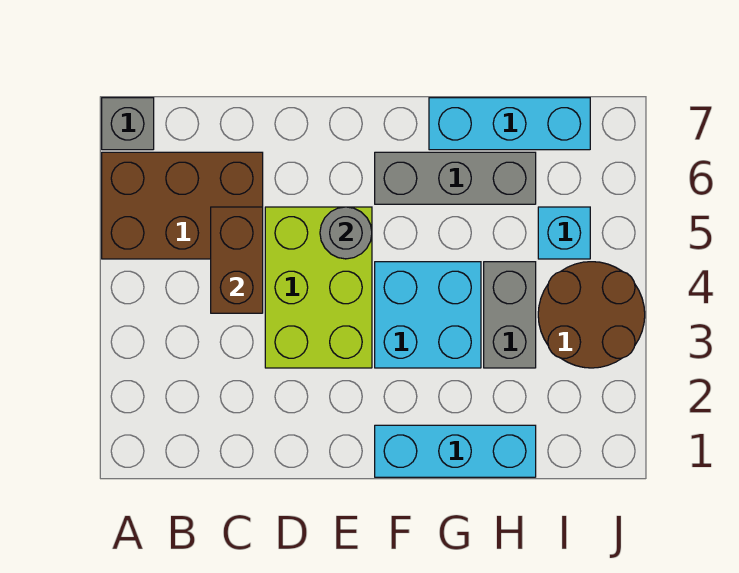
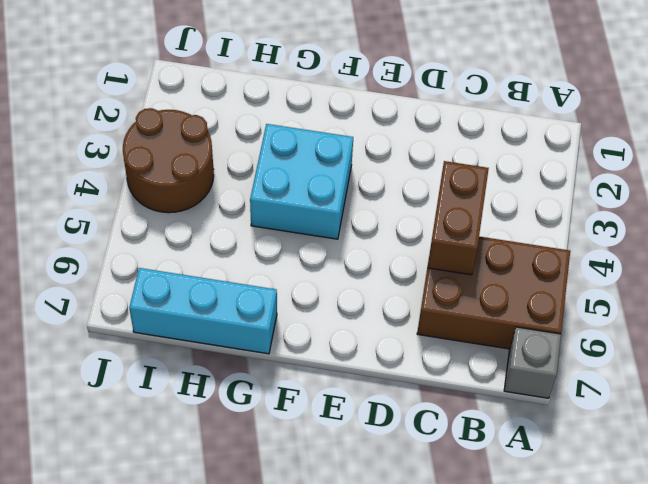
none -> lime brick D3:E5 level 1
none -> cyan brick F1:H1 level 1
none -> grey brick F6:H6 level 1

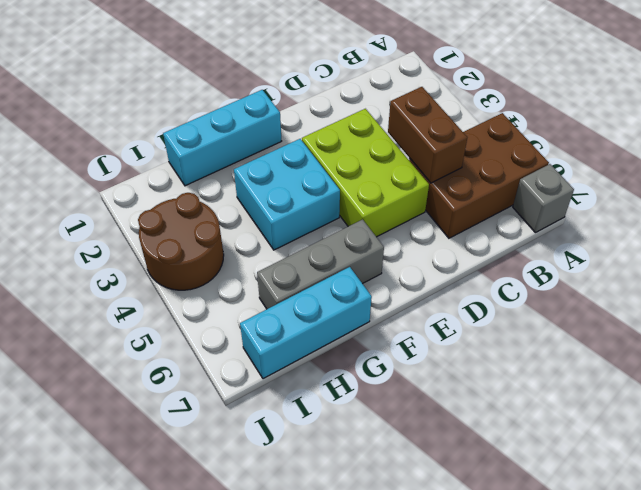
none -> grey brick H3:H4 level 1
none -> cyan brick I5 level 1
none -> grey round brick E5 level 2

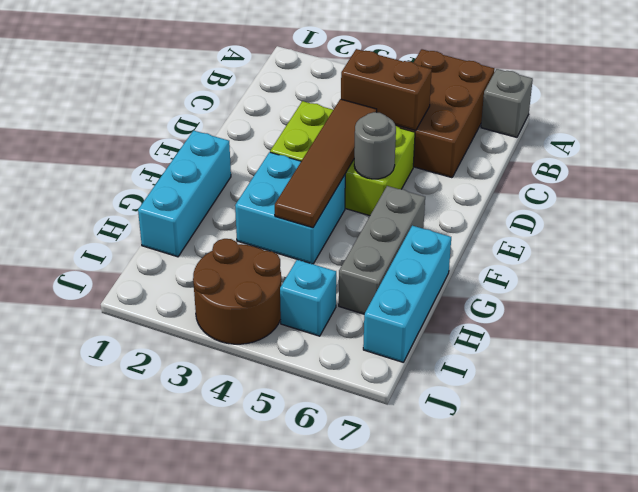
brown tile D4:G4 level 2 -> none
none -> grey brick H3:H4 level 1

